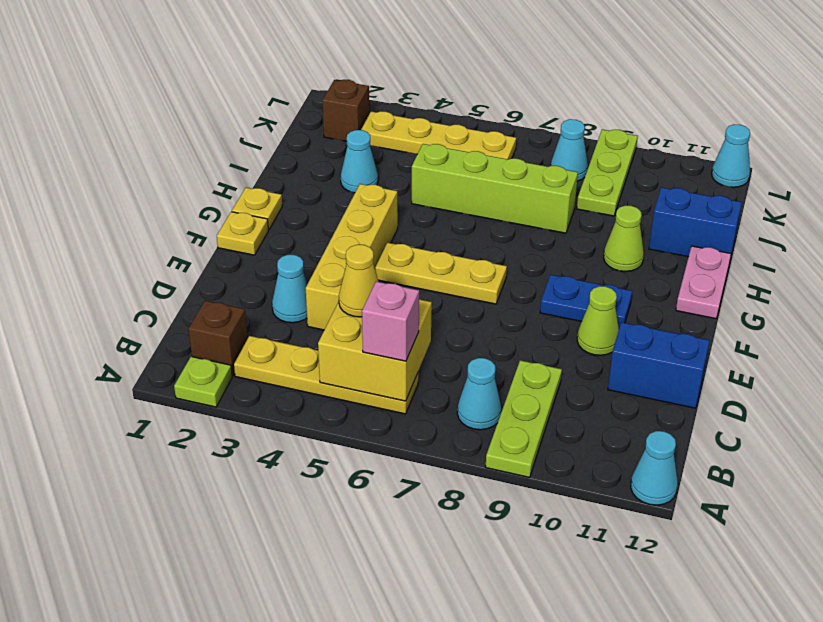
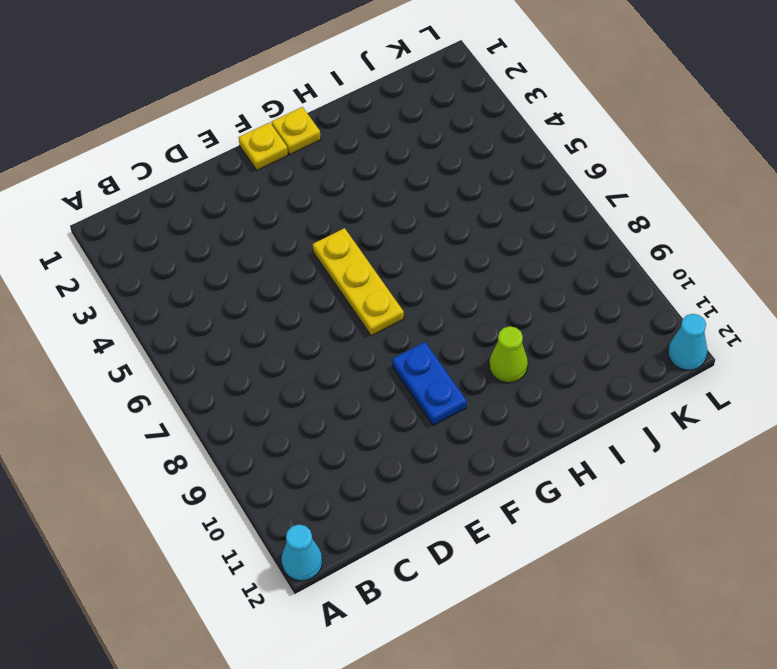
none -> lime plate A2 level 1
none -> lime plate A9:C9 level 1
none -> brown brick B2 level 1

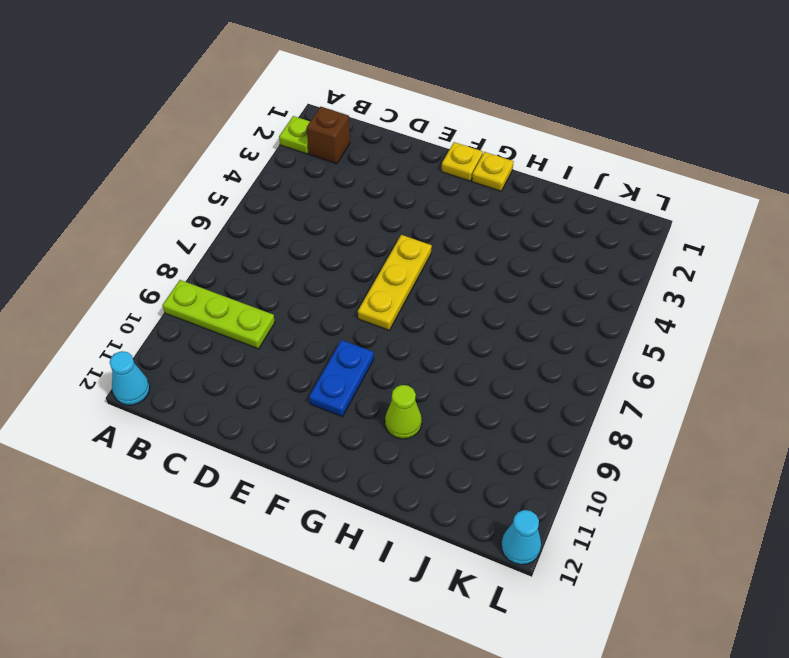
none -> yellow plate B3:B6 level 1
none -> cyan cone B8 level 1
none -> cyan cone D3 level 1

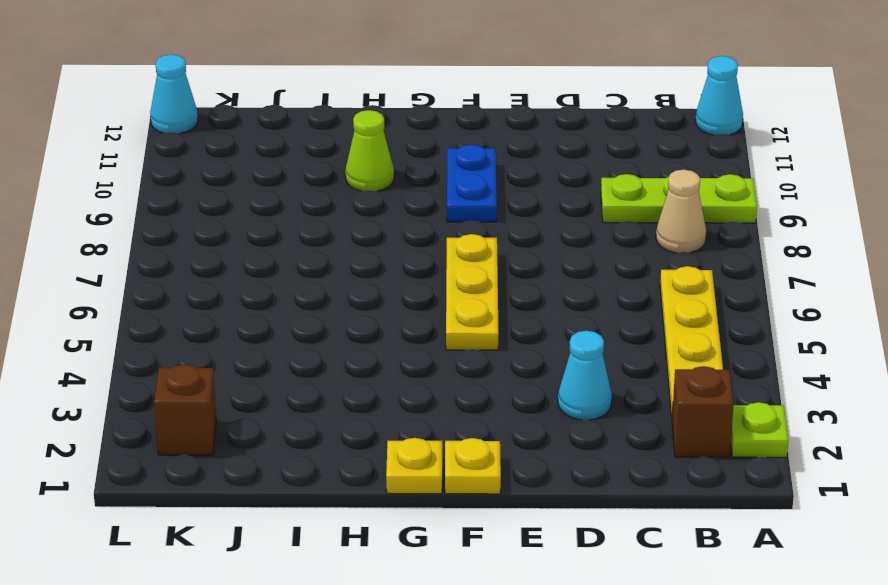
tan cone B8 level 1 -> cyan cone B8 level 1
none -> yellow brick D4:G4 level 1
none -> blue brick D11:D12 level 1
none -> lime cone E10 level 1

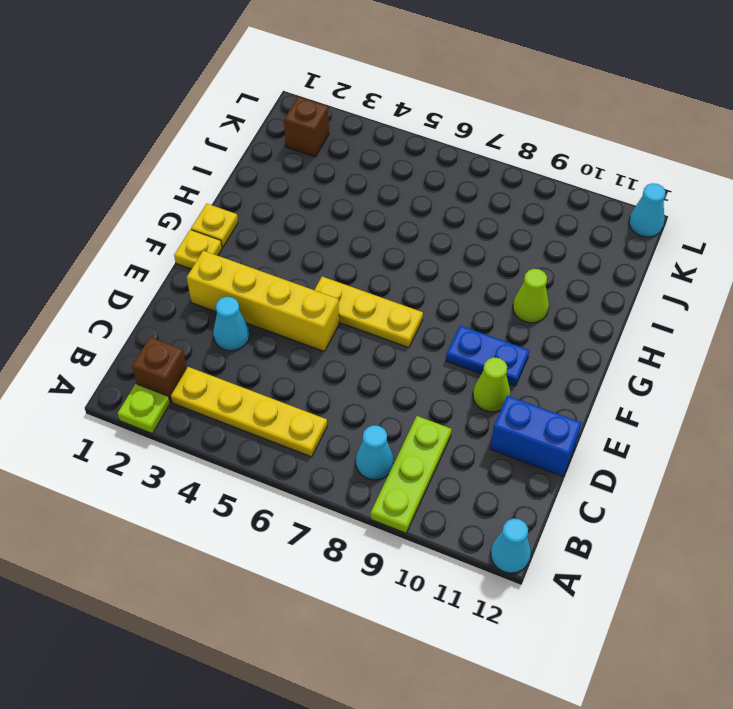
yellow brick E2:E5 level 1 -> yellow brick D4:G4 level 1
none -> pink plate G12:H12 level 1
none -> cyan cone I3 level 1
none -> lime brick I5:I8 level 1

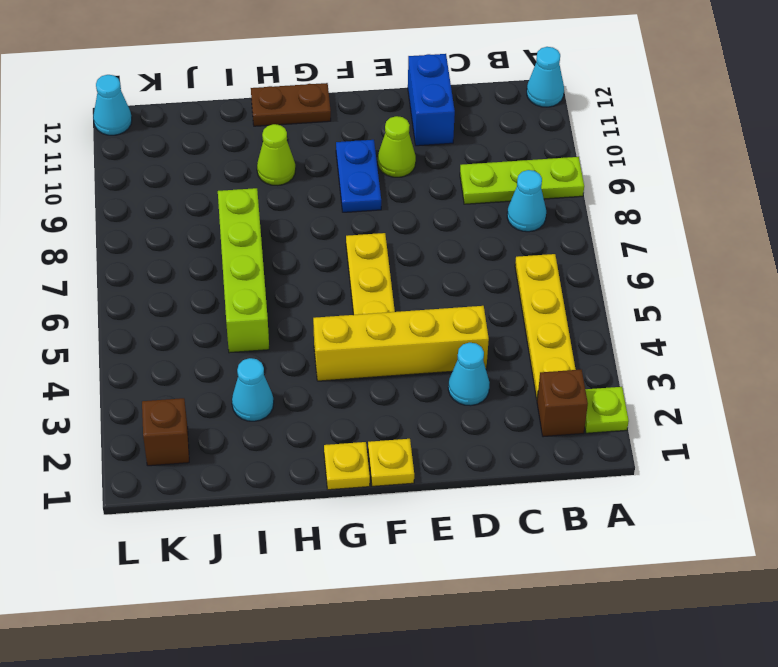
brown plate G12:H12 level 1 -> pink plate G12:H12 level 1
none -> blue brick I11:I12 level 1
none -> lime plate J9:L9 level 1
none -> yellow plate K3:K6 level 1

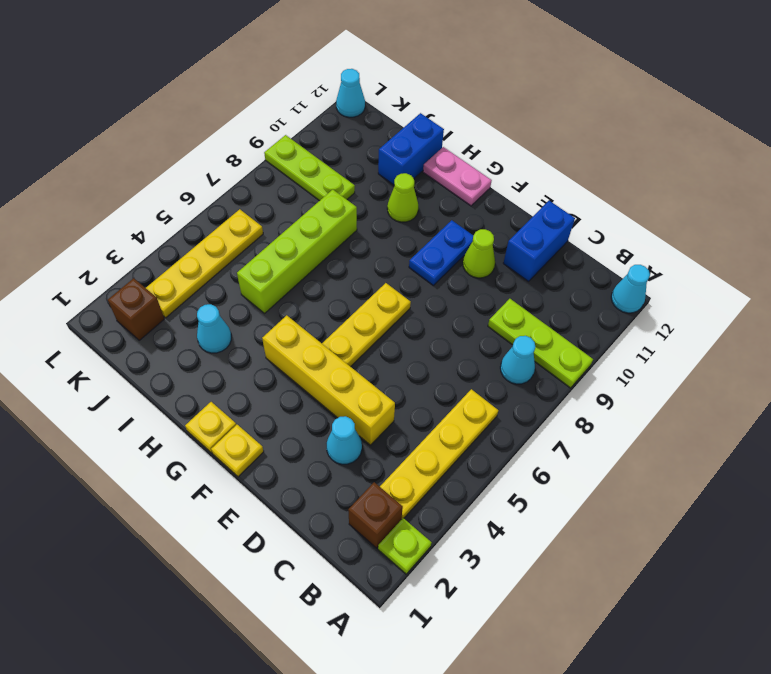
none -> cyan cone K8 level 1
none -> yellow brick B5:C6 level 2
none -> pink brick B6 level 3

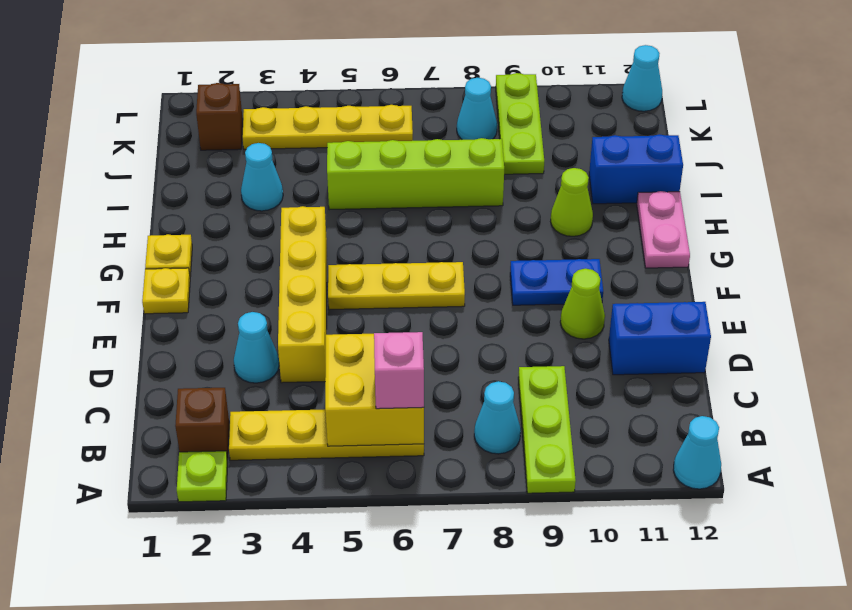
none -> yellow cone C5 level 3

